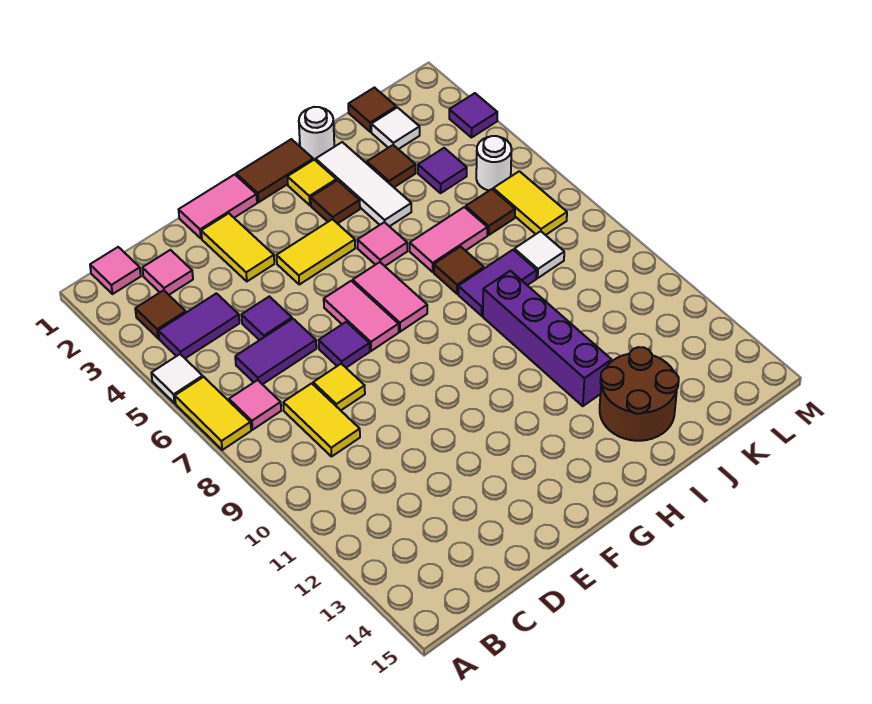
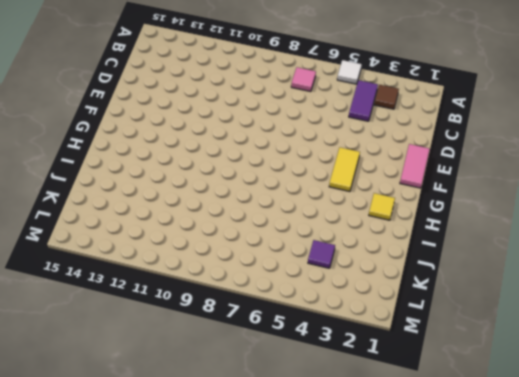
none -> yellow tile A6:A7 level 1
none -> pink tile B1 level 1
none -> pink tile C2 level 1
none -> purple tile C6:D6 level 1

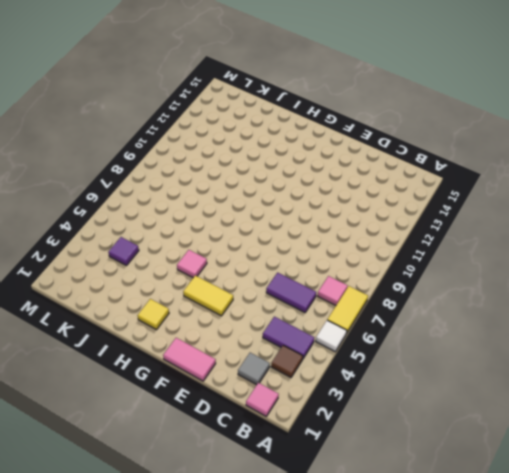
grey tile C2 level 1 -> pink tile C2 level 1
none -> yellow tile C8:C9 level 1
none -> purple tile D5 level 1
none -> yellow tile D8 level 1
none -> yellow tile E2:E3 level 1

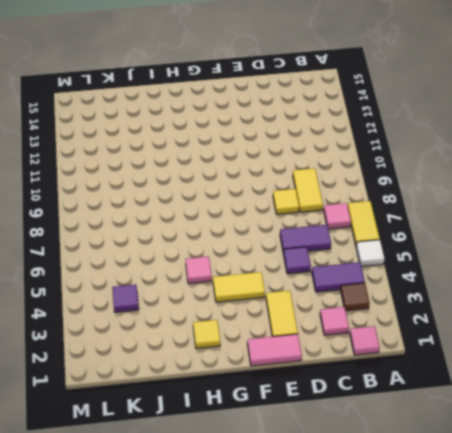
none -> purple tile E7 level 1
none -> pink tile F6:F7 level 1
none -> brown tile G1:H1 level 1
none -> pink tile G6:G7 level 1

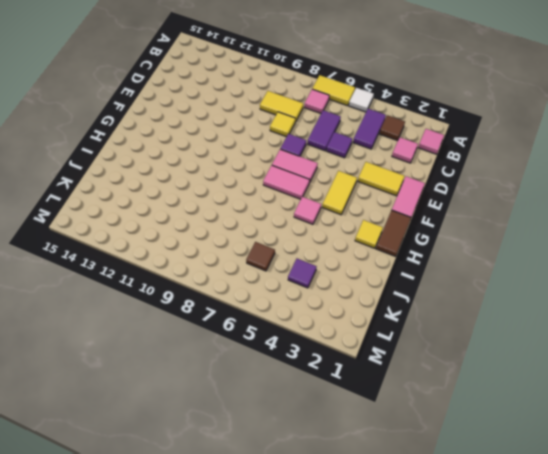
none -> brown tile H3 level 1
none -> white round brick I1 level 1
none -> white tile I2:I4 level 1
none -> pink tile I6:J6 level 1

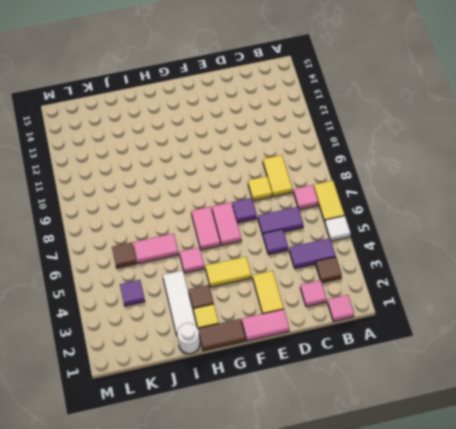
none -> brown tile I7 level 1
none -> purple tile I8:J8 level 1
none -> purple brick I9:I12 level 1
none -> brown round brick I13:J14 level 1

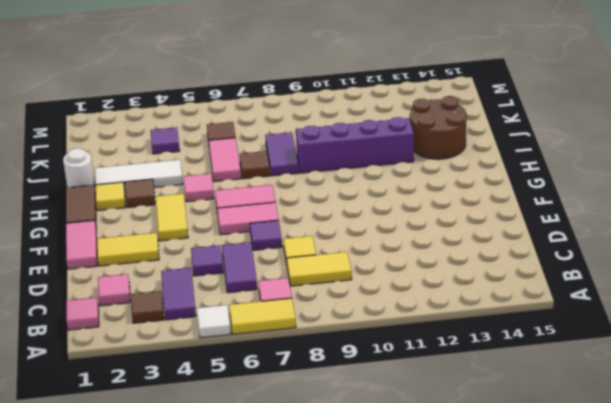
none -> brown tile J3 level 1
none -> brown tile K1 level 1
none -> white tile K2 level 1
none -> white tile K8 level 1

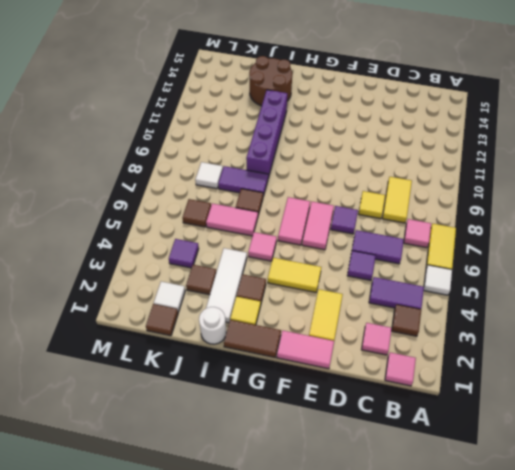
none -> white round brick L5 level 1
none -> yellow tile L6:L7 level 1
none -> purple tile M3 level 1

